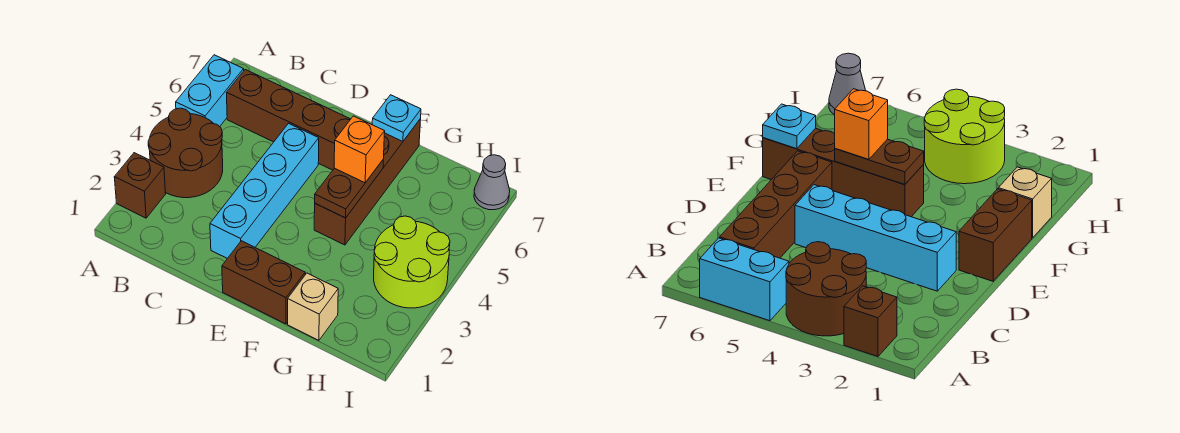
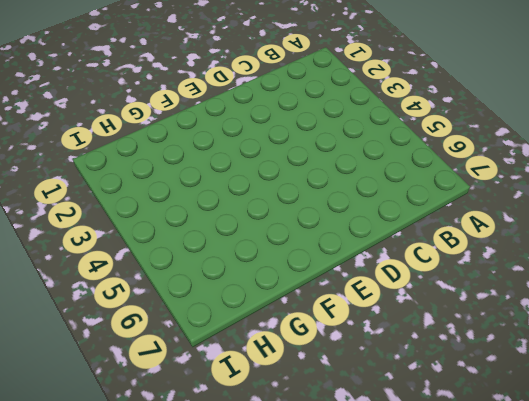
none -> brown brick A2 level 1
none -> brown round brick A3:B4 level 1
none -> cyan brick A5:A6 level 1

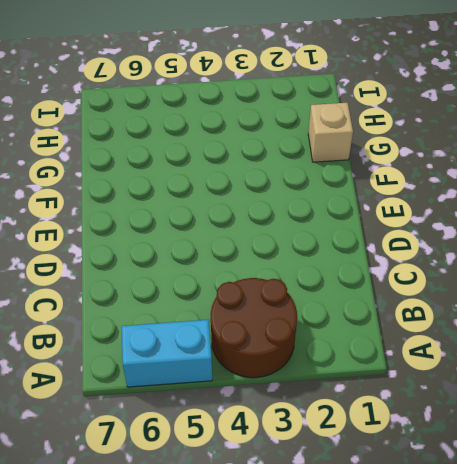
none -> brown brick A2 level 1
none -> brown brick B6:E6 level 1
none -> cyan brick D2:D5 level 1

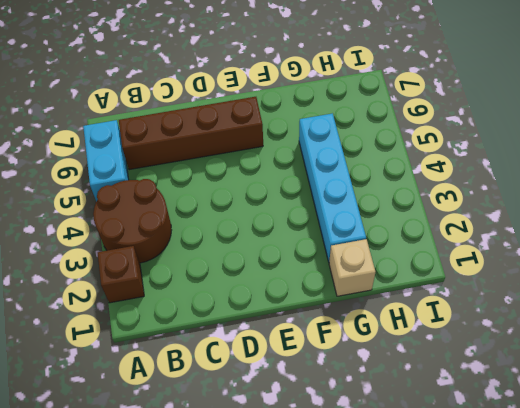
cyan brick G2:G5 level 1 -> cyan brick D2:D5 level 1
none -> brown brick E1:F1 level 1
none -> brown brick F4:F7 level 1
none -> lime round brick H3:I4 level 1

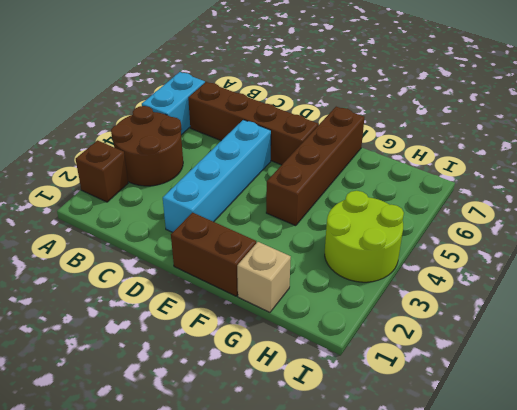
none -> grey cone I7 level 1
none -> brown plate F4:F5 level 2
none -> cyan plate F7 level 2

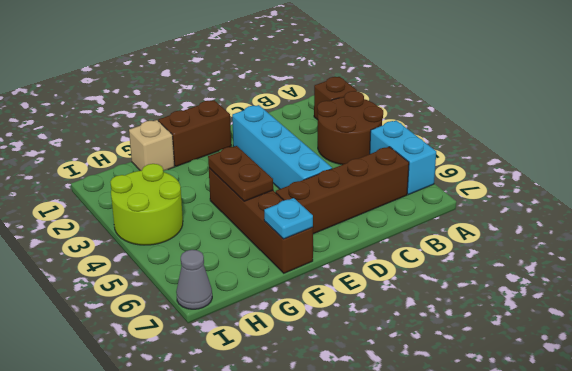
none -> orange brick F5 level 3

